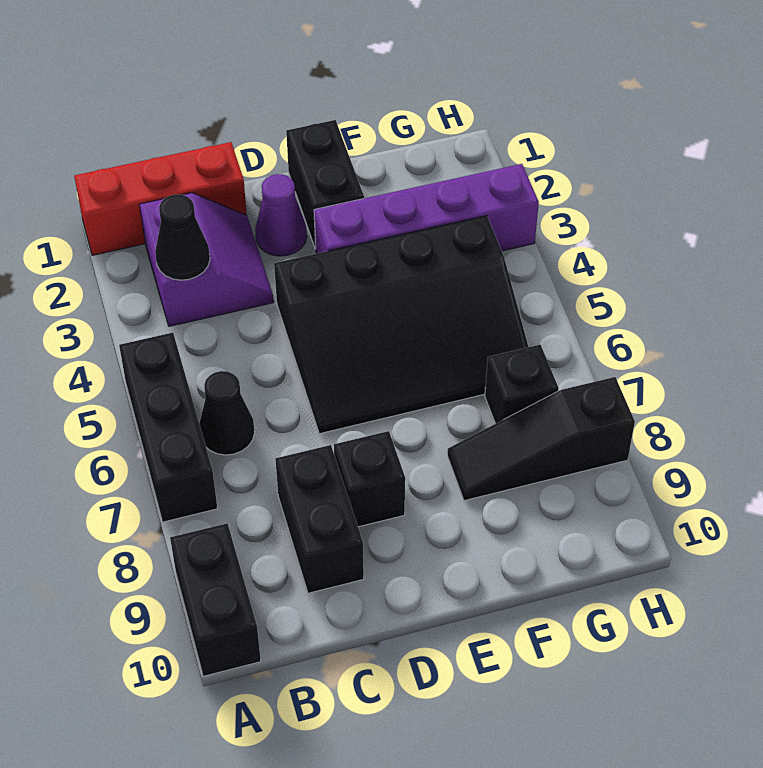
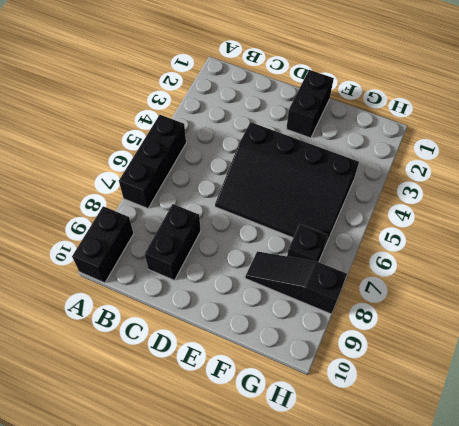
none -> red brick A1:C1 level 1
none -> purple slope B2:C3 level 1 top B
none -> black cone B6 level 1

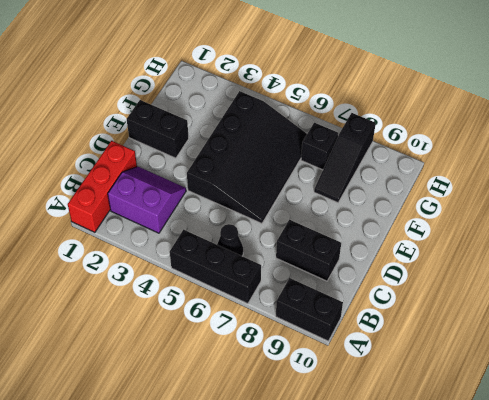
none -> purple cone D2 level 1
none -> black brick D8 level 1
none -> purple brick E3:H3 level 1

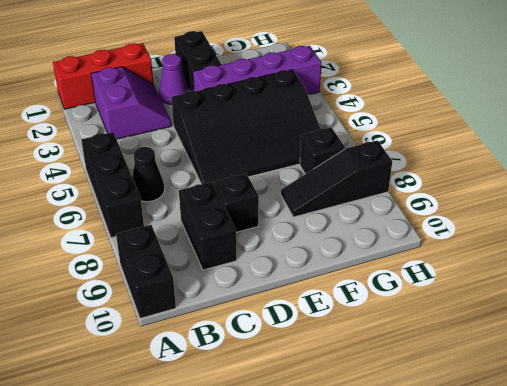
none -> black cone B3 level 2

